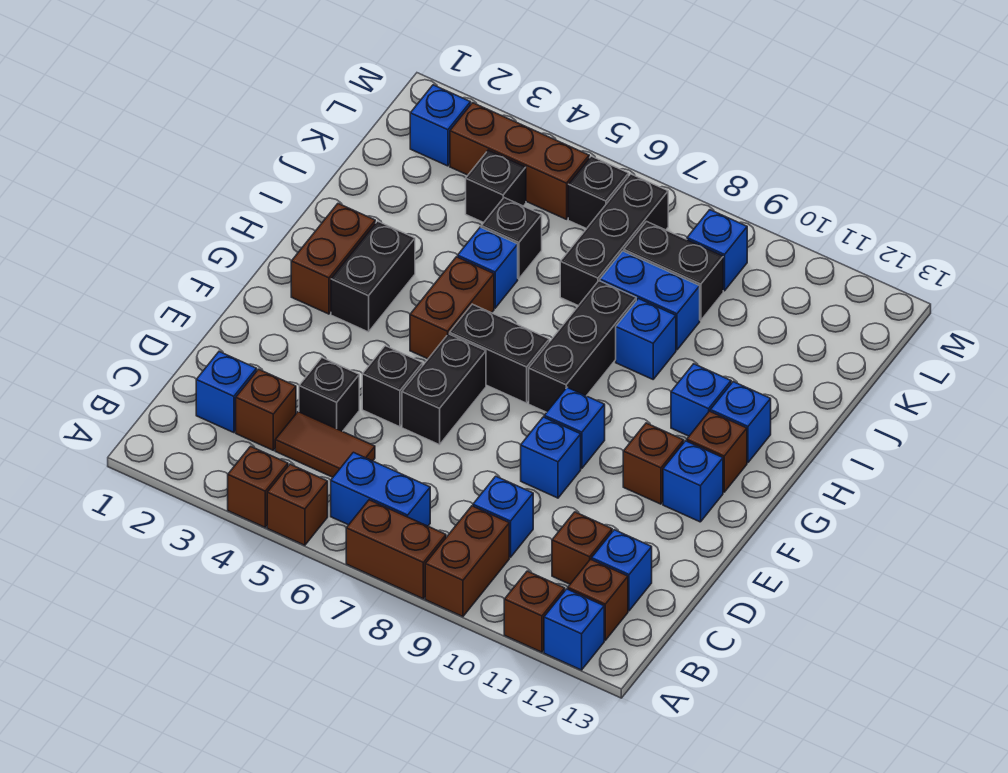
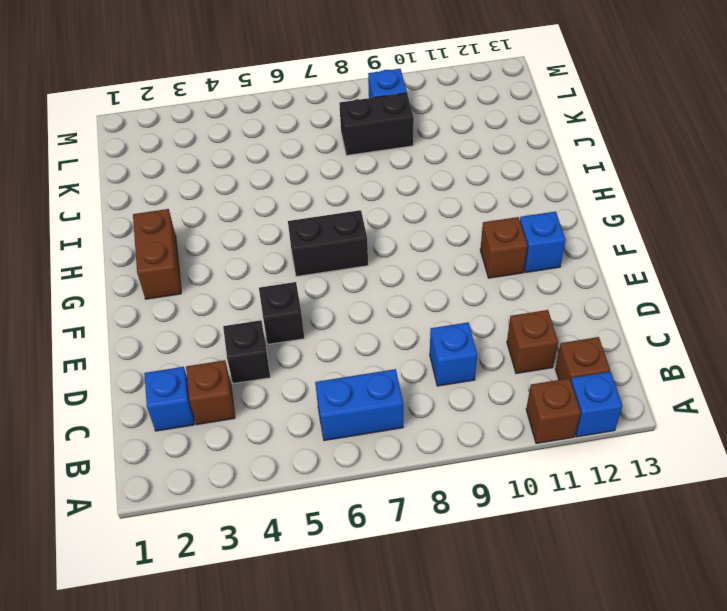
none -> brown brick A4 level 1
none -> brown brick A5 level 1
none -> brown brick A7:A8 level 1
none -> brown brick A9:B9 level 1

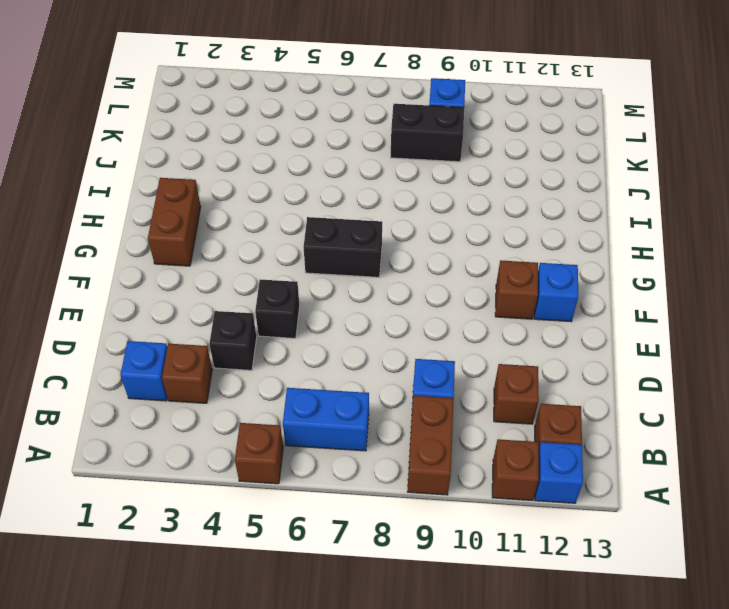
none -> brown brick A4 level 1
none -> brown brick A7:A8 level 1
none -> brown tile C4:C5 level 1
none -> blue brick C12 level 1

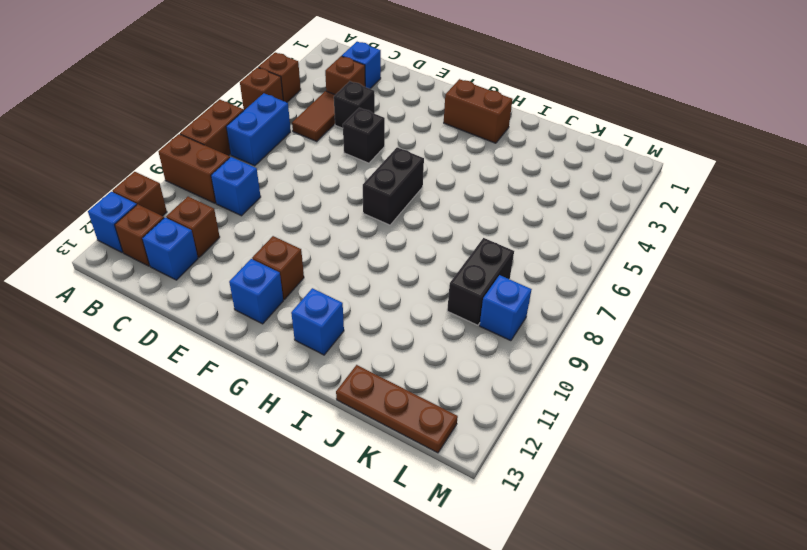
brown plate J13:L13 level 1 -> none
none -> black brick E6:F6 level 1
none -> blue brick E9 level 1
none -> blue brick F9 level 1
none -> black brick G3:H3 level 1

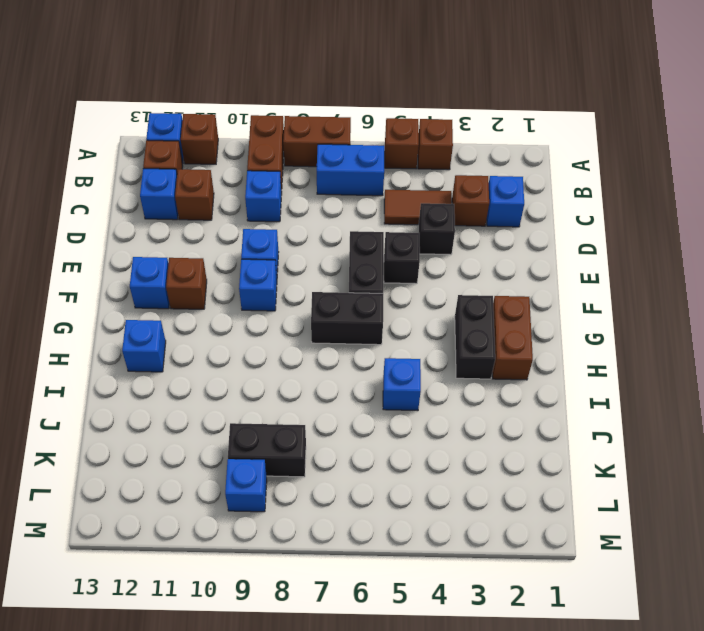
none -> brown brick G5:H5 level 1
none -> black brick G8:I8 level 1
none -> brown brick G12 level 1
none -> blue brick H11 level 1

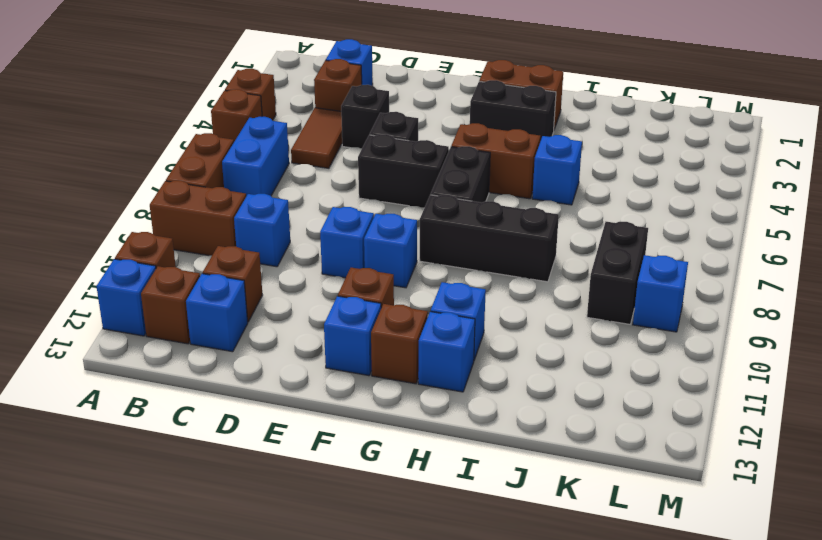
none -> blue brick I9 level 1
none -> black brick J5 level 1
none -> black brick J7:L7 level 1
none -> blue brick J8:J9 level 1

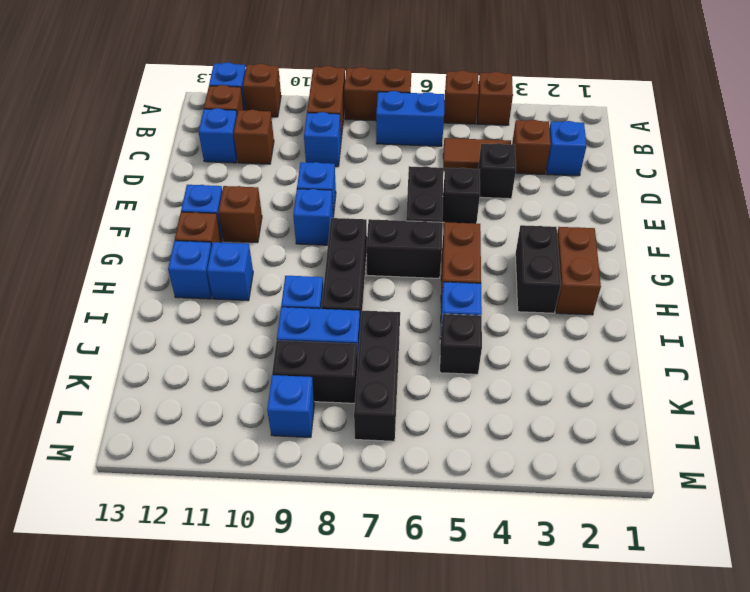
none -> black brick K4 level 1
none -> blue brick L2 level 1
none -> brown brick L3:L5 level 1
none -> black brick L6 level 1

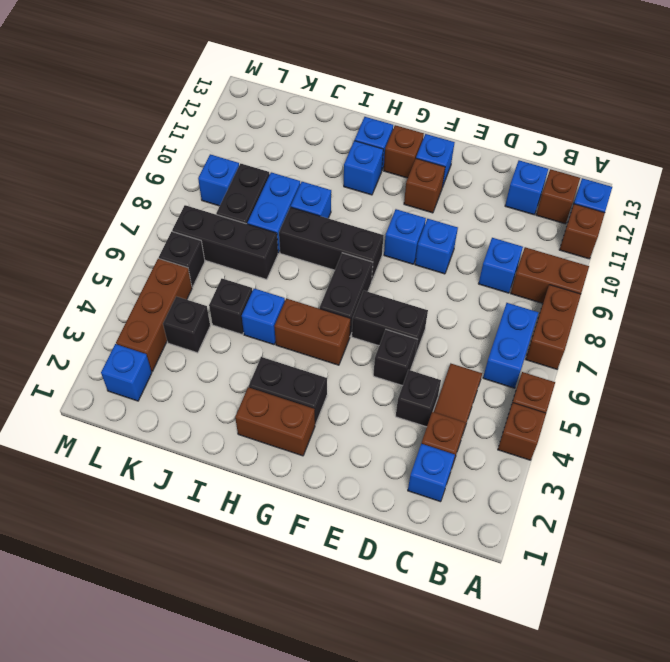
none -> brown brick C11 level 1

